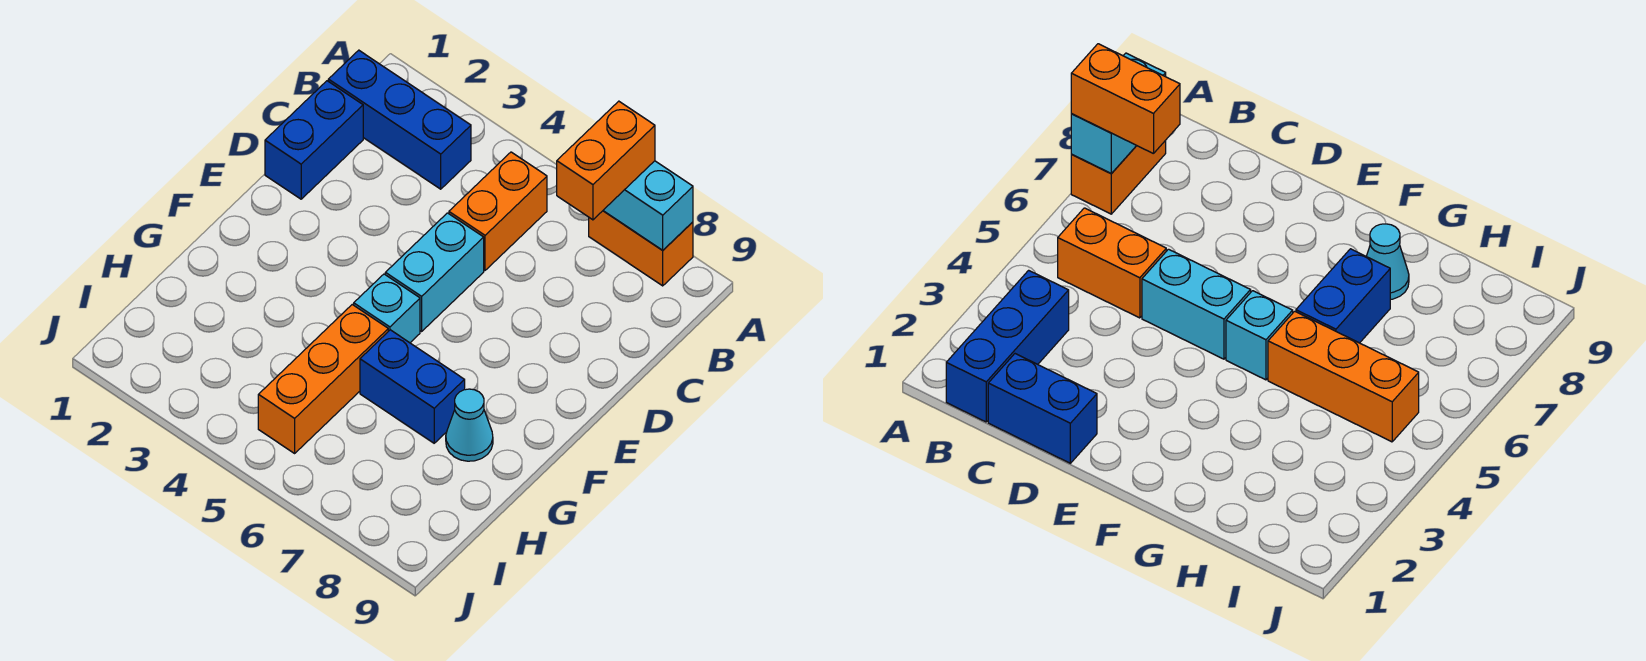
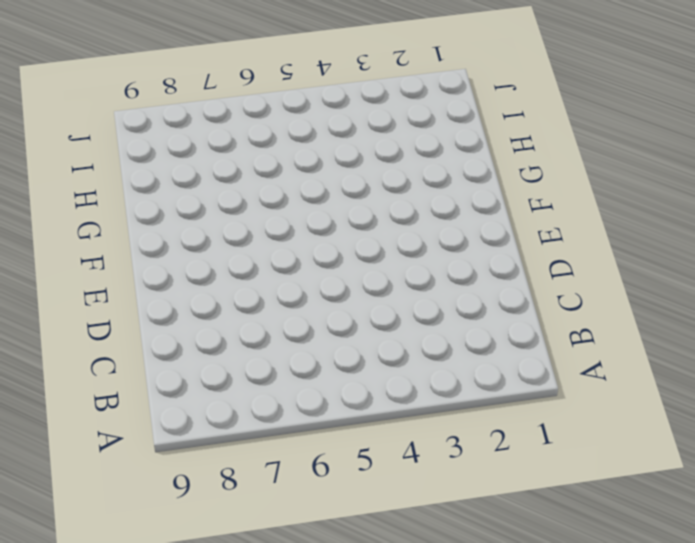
none -> orange brick A7:A8 level 1
none -> blue brick B1:B3 level 1

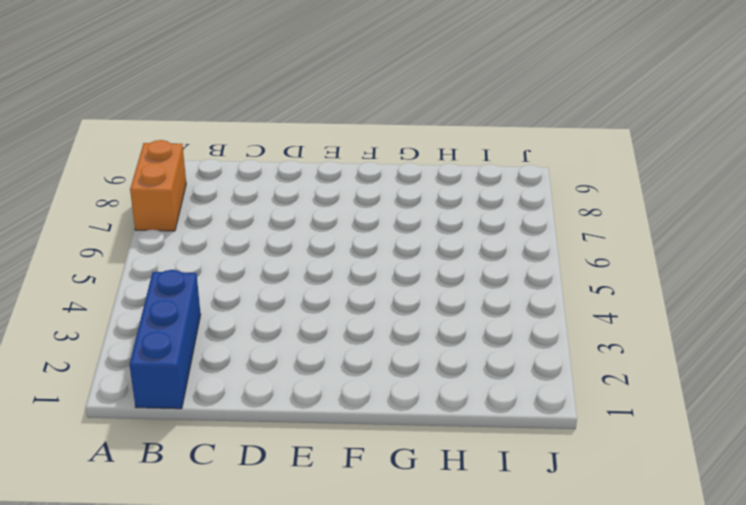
none -> orange brick B5:C5 level 1
none -> blue brick C1:D1 level 1

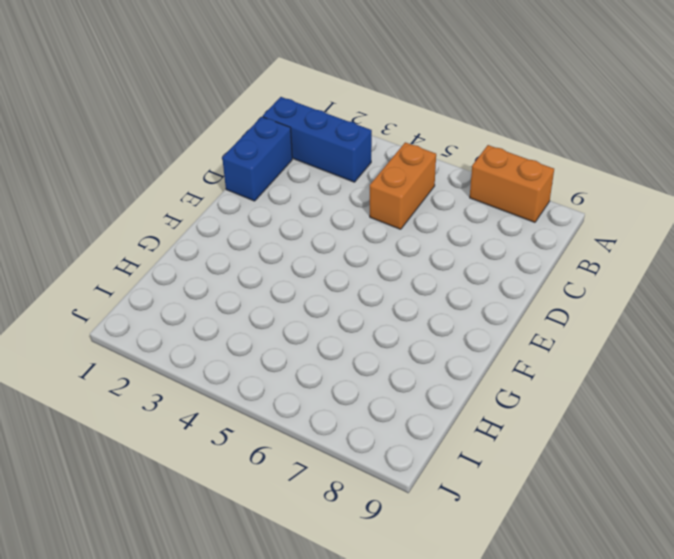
none -> cyan brick D5:E5 level 1
none -> cyan brick F5 level 1

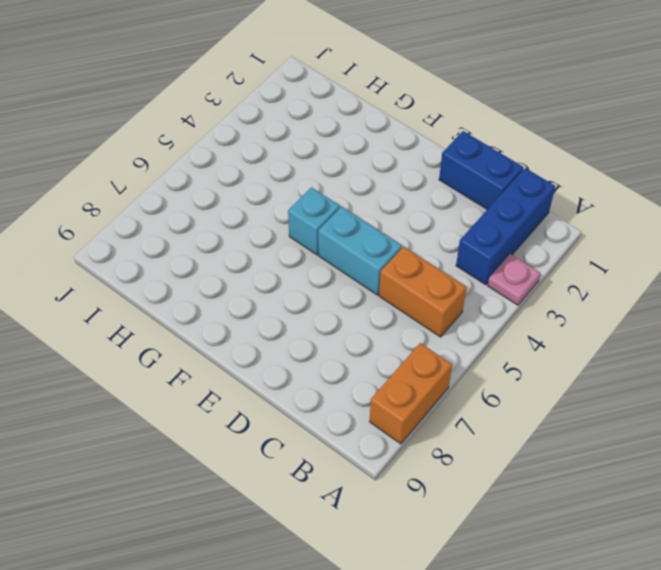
pink plate A3 level 1 -> none
none -> orange brick G5:I5 level 1
none -> blue brick G6:G7 level 1

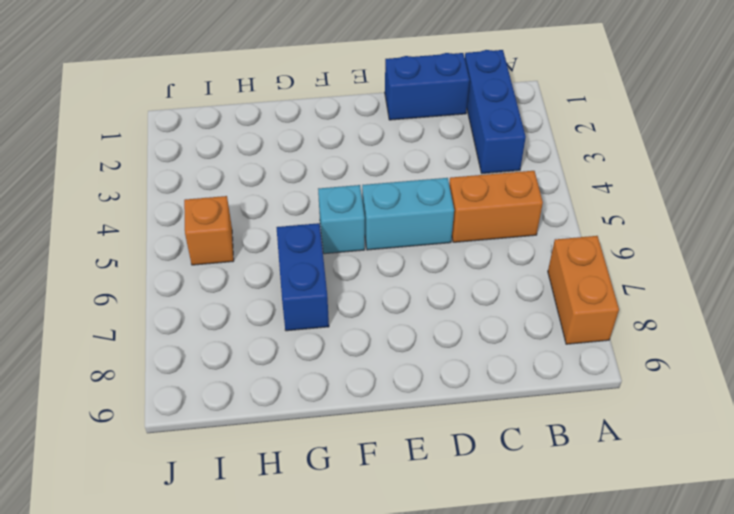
orange brick I5 level 1 -> orange brick G5:I5 level 1
none -> cyan cone G8 level 1
none -> cyan brick A7:A8 level 2

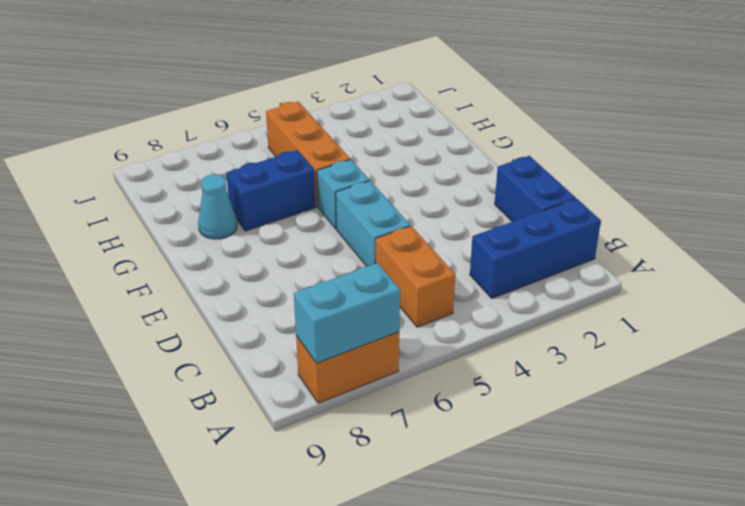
none -> orange brick A7:B7 level 3

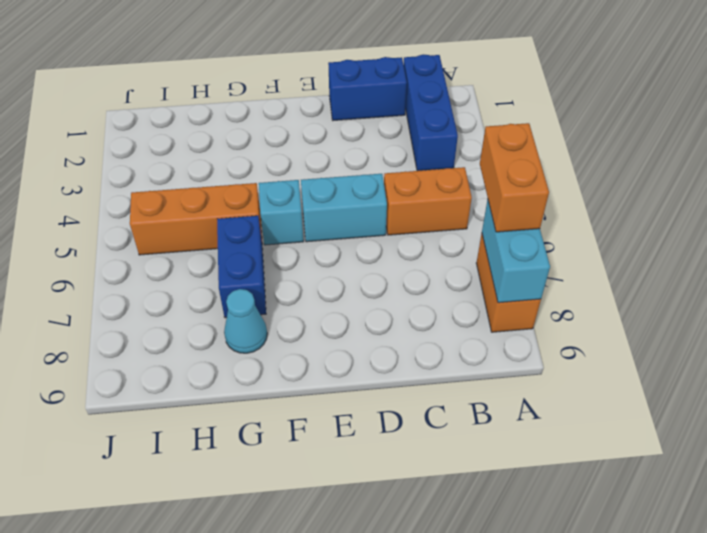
orange brick A6:A7 level 3 -> orange brick A7:B7 level 3

